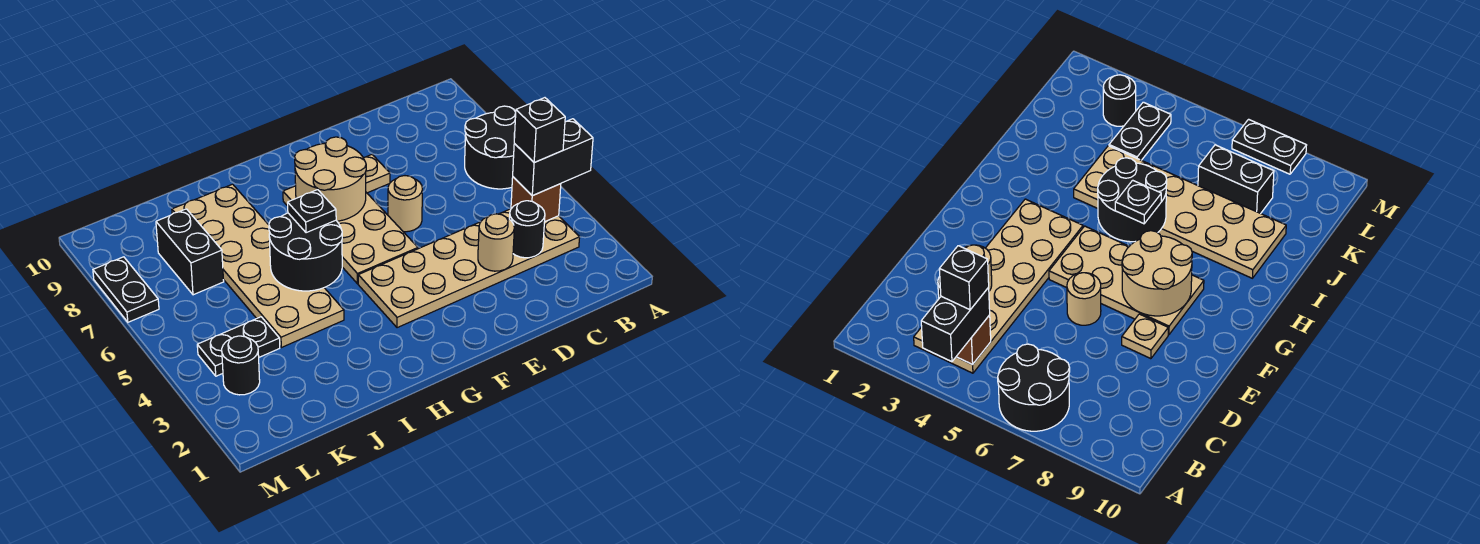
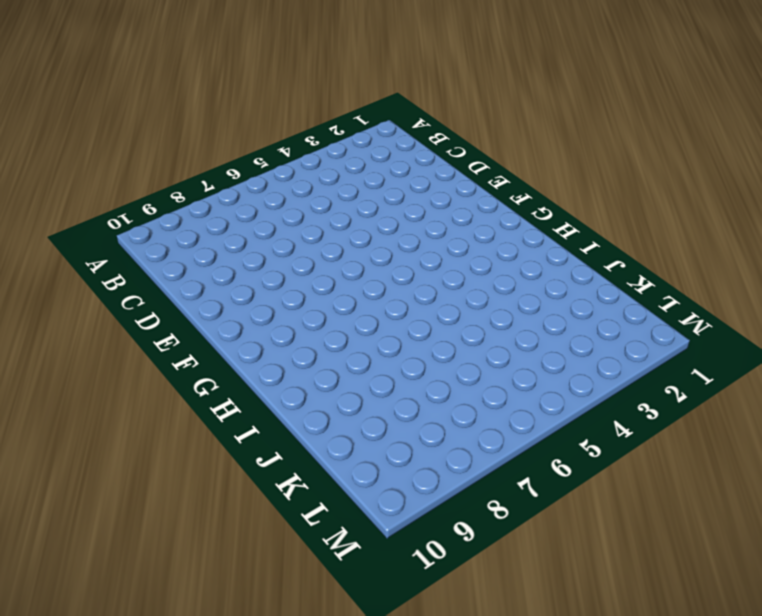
none -> black round brick A6:B7 level 1
none -> tan plate B3:G4 level 1
none -> tan round brick E6 level 1

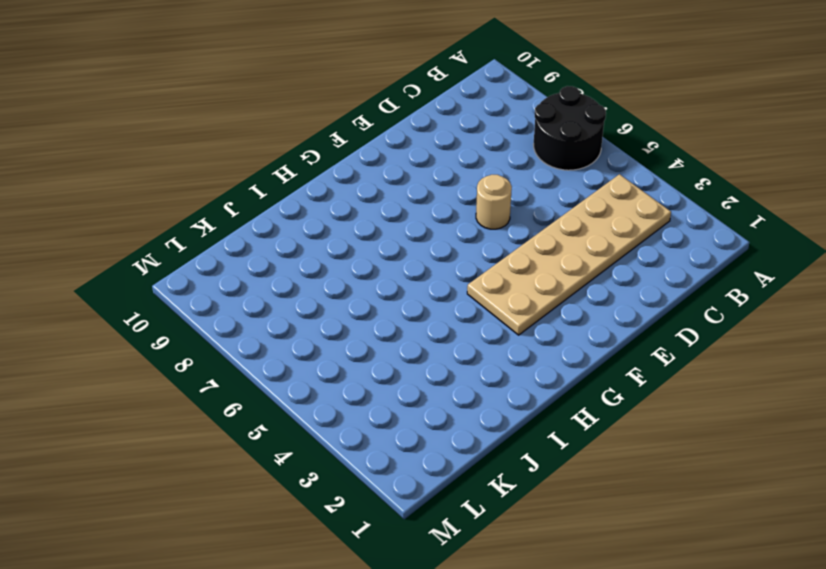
none -> tan plate E8 level 1
none -> tan plate F5:G8 level 1
none -> tan plate I4:J9 level 1

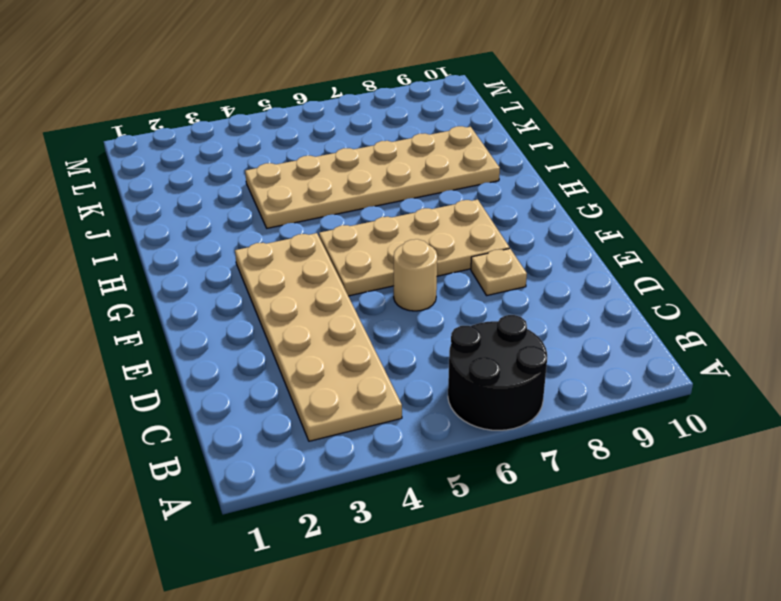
none -> black plate K4:L4 level 1
none -> black brick K7:K8 level 1
none -> black round brick L3 level 1

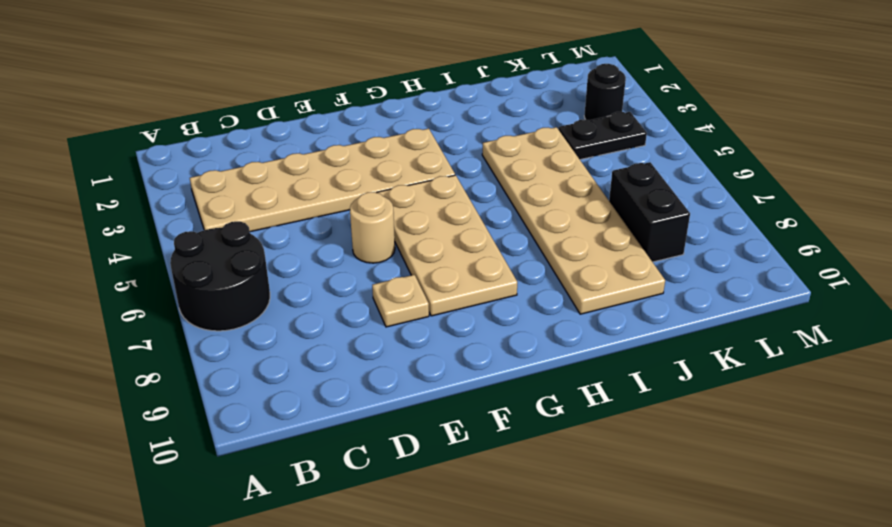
none -> black plate M7:M8 level 1
none -> brown brick B4 level 2
none -> black round brick C3 level 2

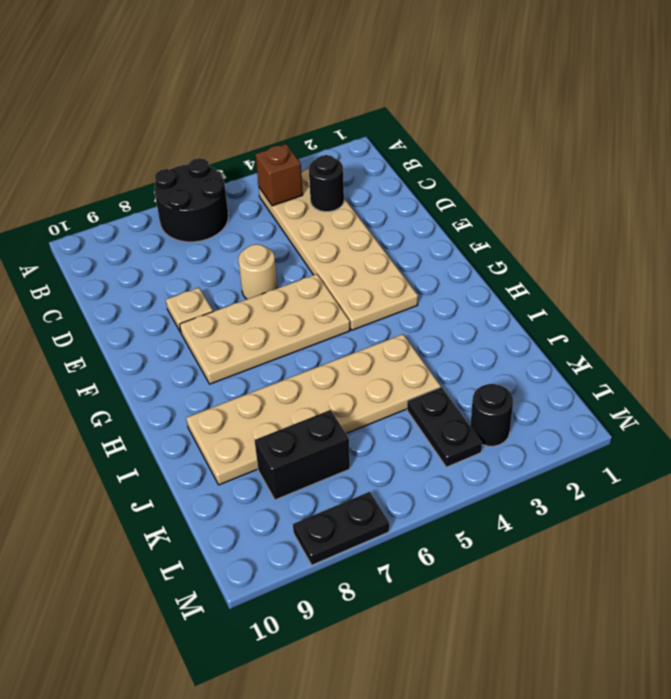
none -> tan round brick D3 level 2
none -> tan round brick F7:G8 level 2
none -> black round brick H5:I6 level 2

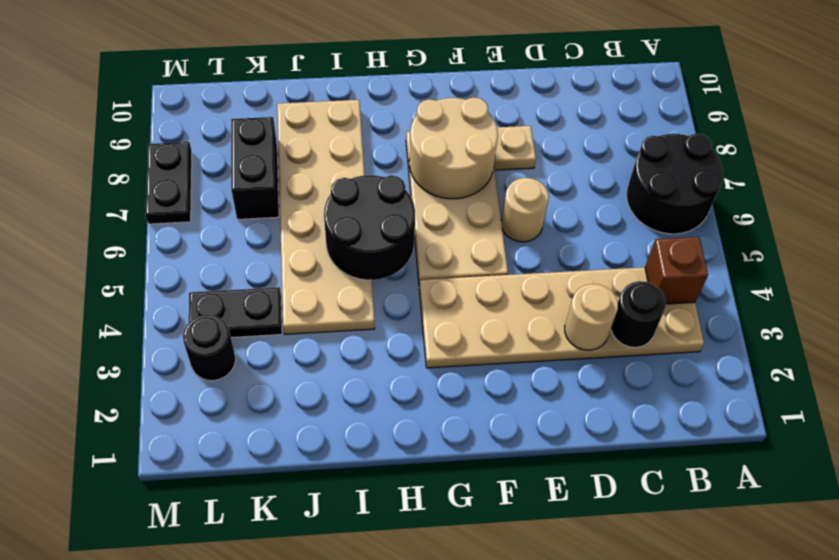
none -> black brick A4:B4 level 3
none -> black plate H6 level 3
none -> black brick B4 level 4

